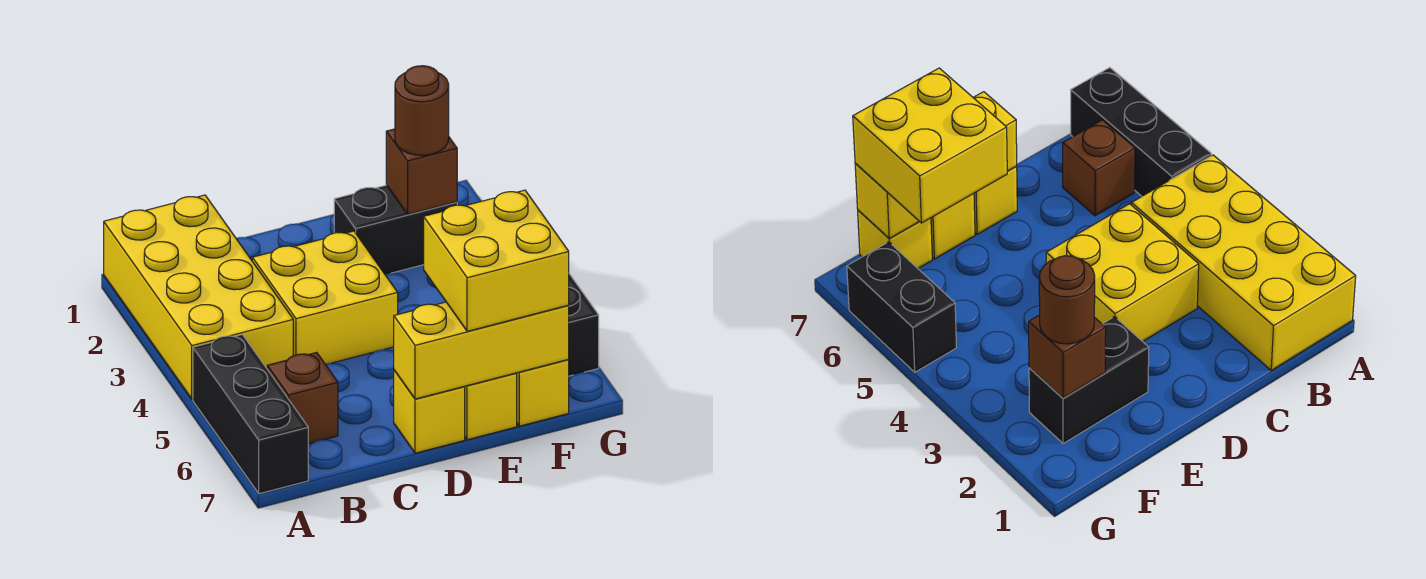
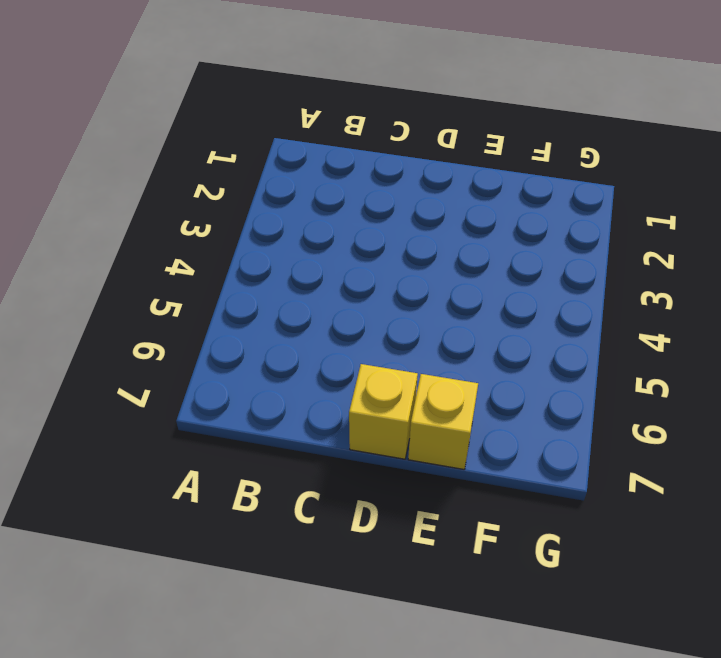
none -> yellow brick A1:B4 level 1
none -> black brick A5:A7 level 1
none -> brown brick B6 level 1

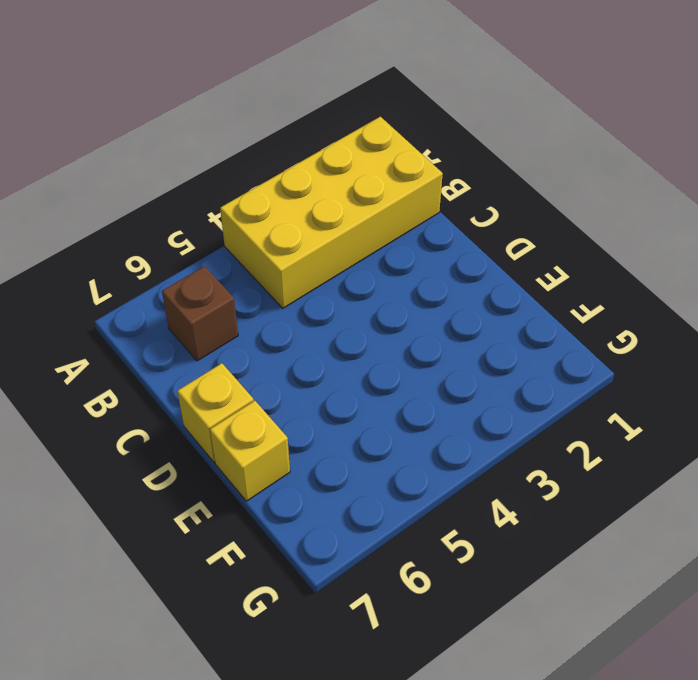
none -> black brick A5:A7 level 1
none -> yellow brick C3:D4 level 1
none -> black brick E2:F2 level 1

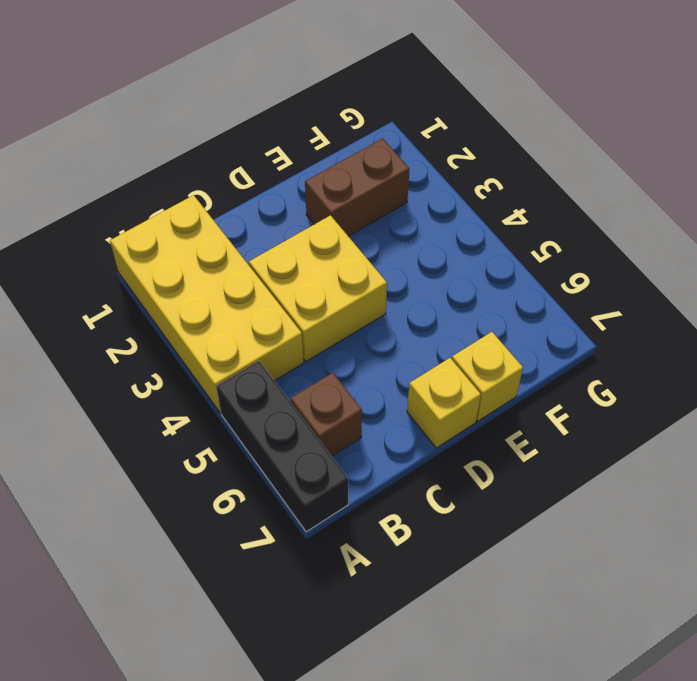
brown brick E2:F2 level 1 -> black brick E2:F2 level 1
none -> yellow brick F7 level 1
none -> black brick G5:G6 level 1
none -> yellow brick D7:F7 level 2

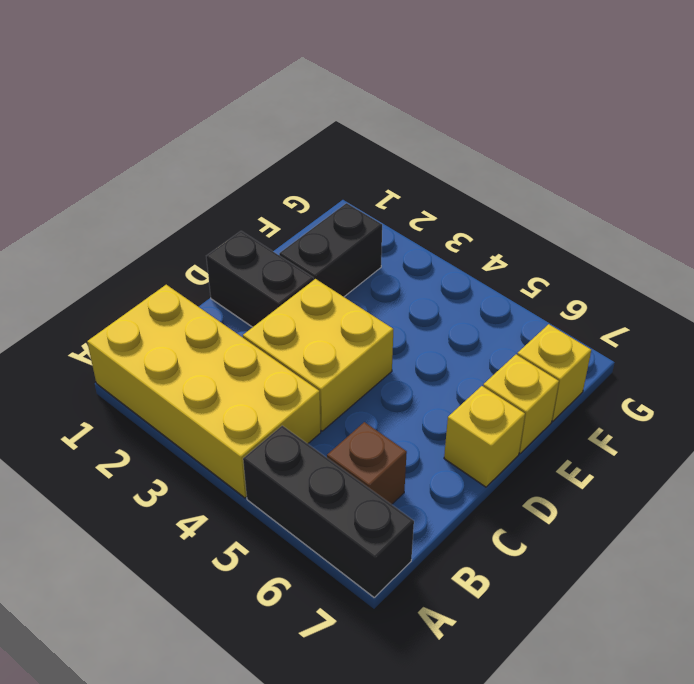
black brick D1:D2 level 1 -> black brick G5:G6 level 1
none -> yellow brick D7:F7 level 2
none -> brown brick F2 level 2
none -> yellow brick E6:F7 level 3

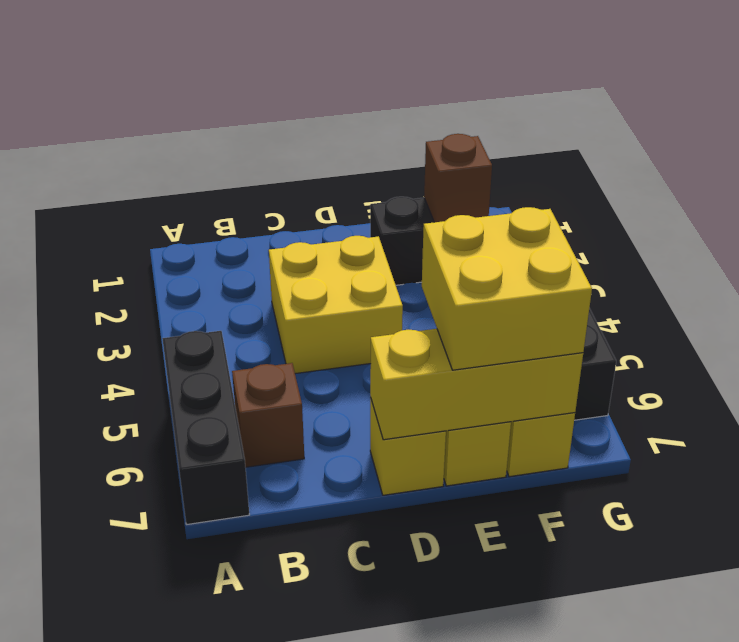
none -> yellow brick A1:B4 level 1
none -> brown round brick F2 level 3

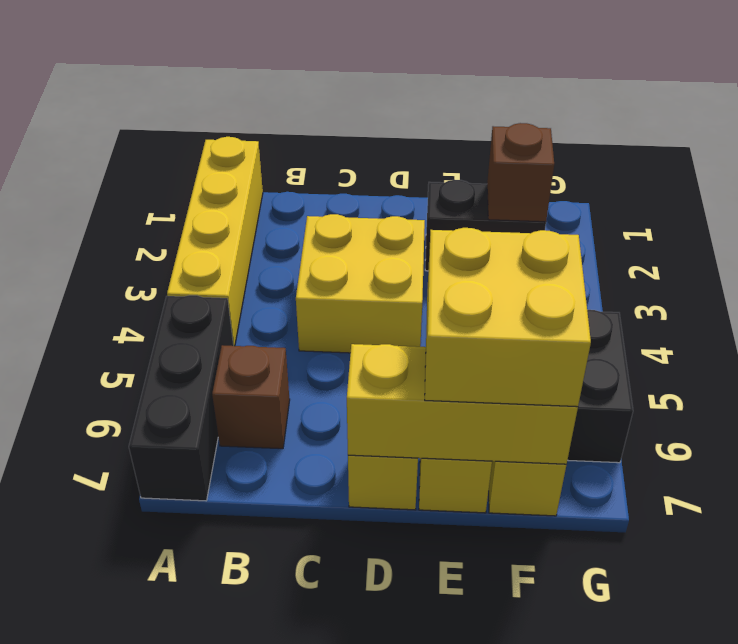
yellow brick A1:A4 level 1 -> yellow brick A1:B4 level 1
none -> brown round brick F2 level 3

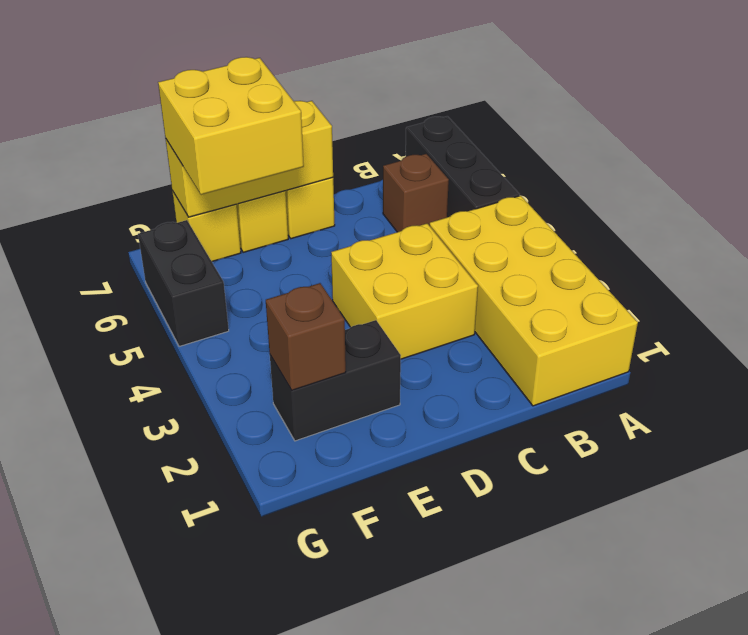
none -> brown round brick F2 level 3

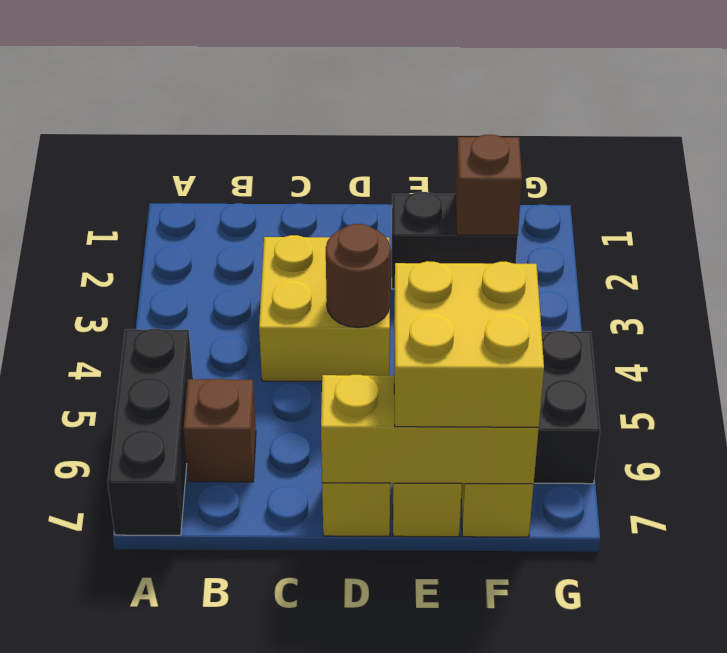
brown round brick D4 level 2 -> brown round brick F2 level 3
none -> yellow brick A1:B4 level 1

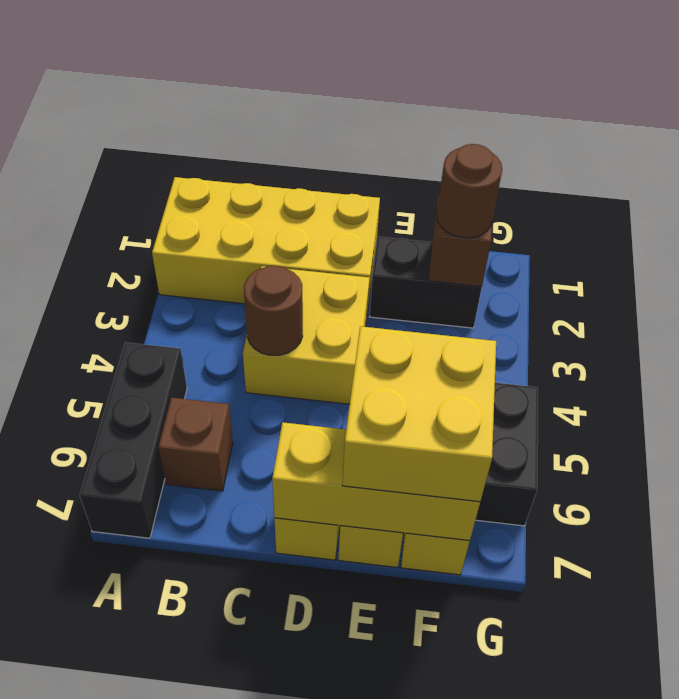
yellow brick A1:D2 level 1 -> yellow brick A1:B4 level 1
brown round brick C4 level 2 -> none

